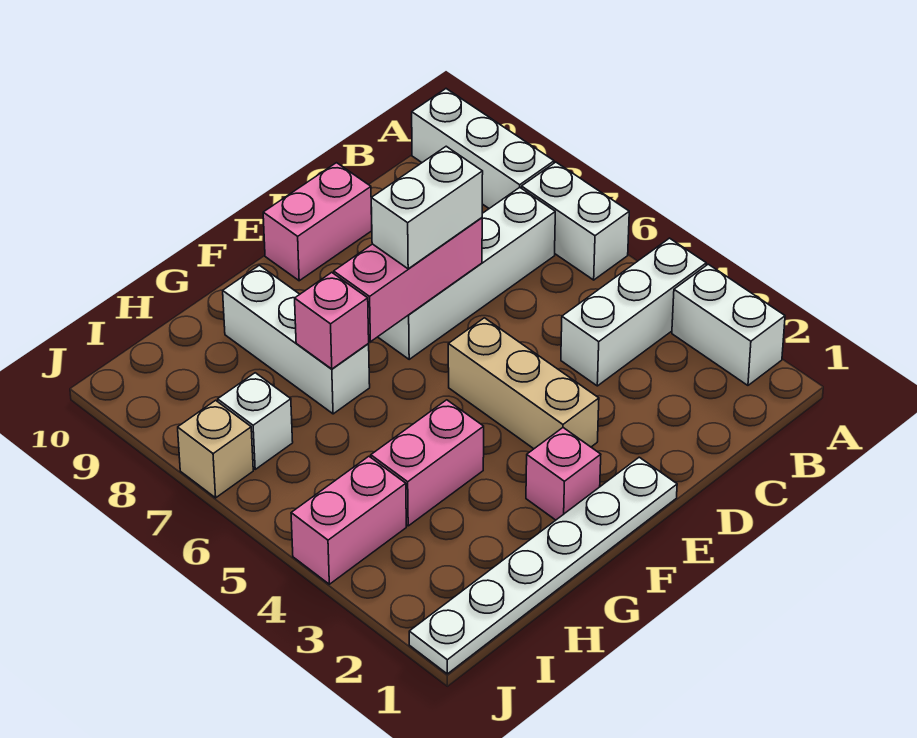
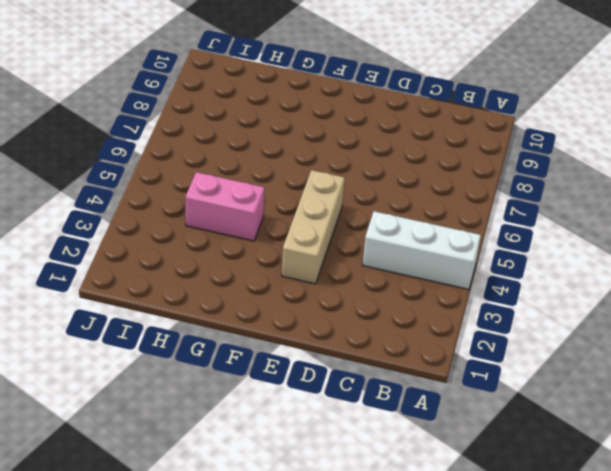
none -> white brick A2:A3 level 1
none -> white brick A6:A7 level 1
none -> white brick A8:A10 level 1

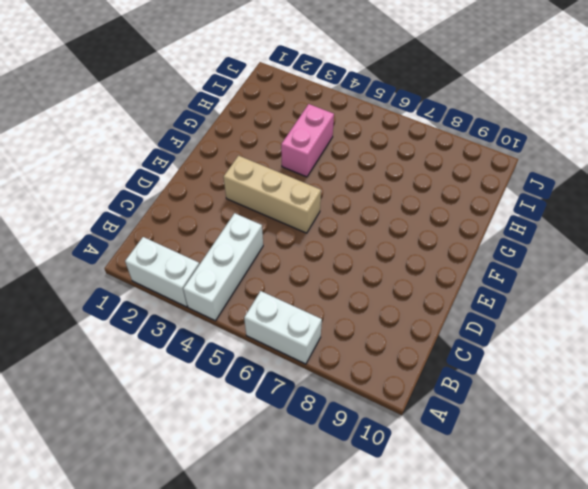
none -> white brick A8:A10 level 1
none -> white brick B7:E7 level 1
none -> pink brick D10:E10 level 1

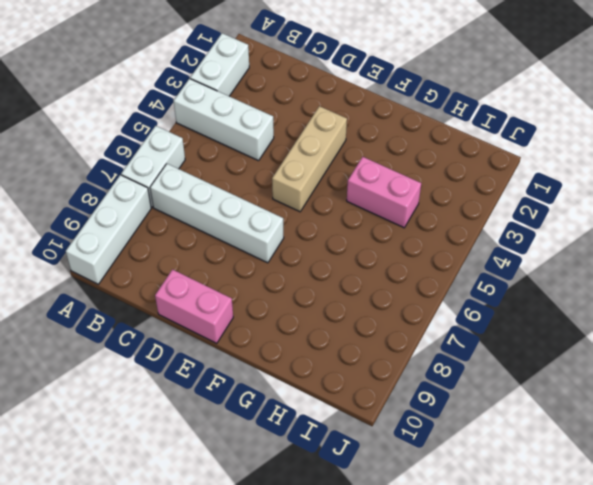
none -> white plate E1:J1 level 1
none -> pink brick F2 level 1
none -> white brick G7:G9 level 1

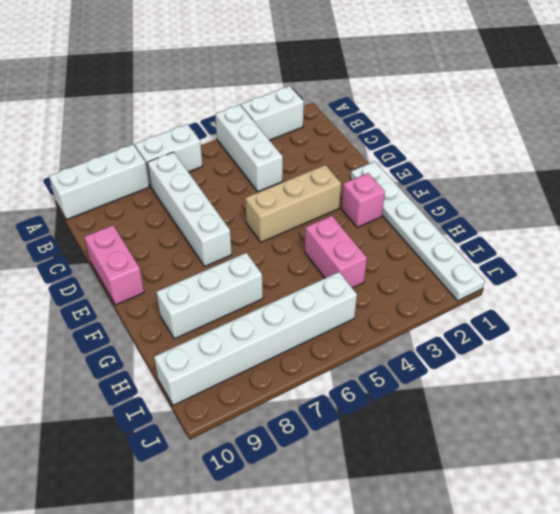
white brick I5:I10 level 1 -> white brick I7 level 1
none -> pink brick I4:J4 level 1
none -> tan brick J7 level 1
none -> pink brick D7:F7 level 2

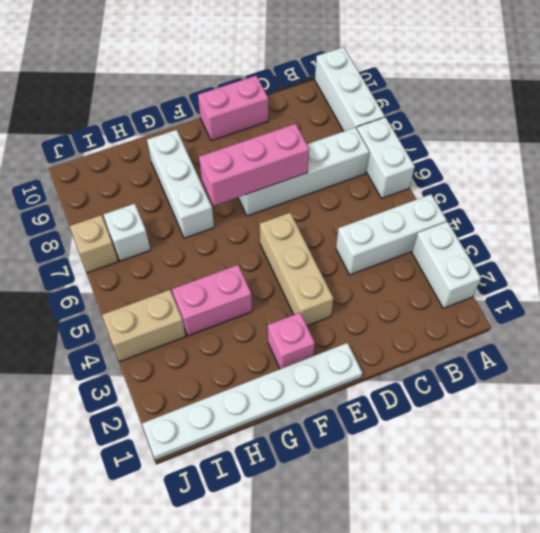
tan brick I4:J4 level 1 -> pink brick I4:J4 level 1
none -> pink brick G7 level 2
none -> white brick D7:E7 level 3

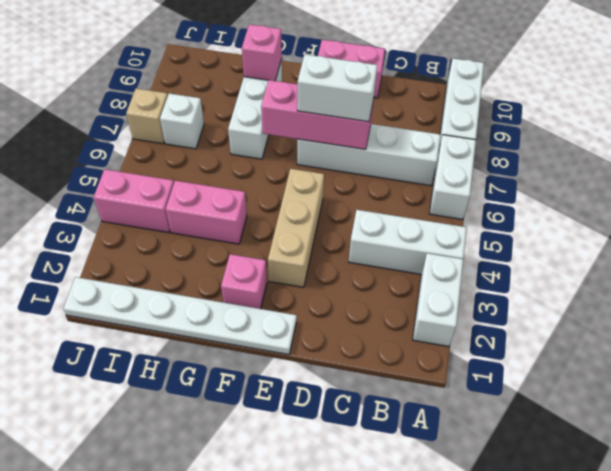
pink brick G9 level 2 -> pink brick G7 level 2

